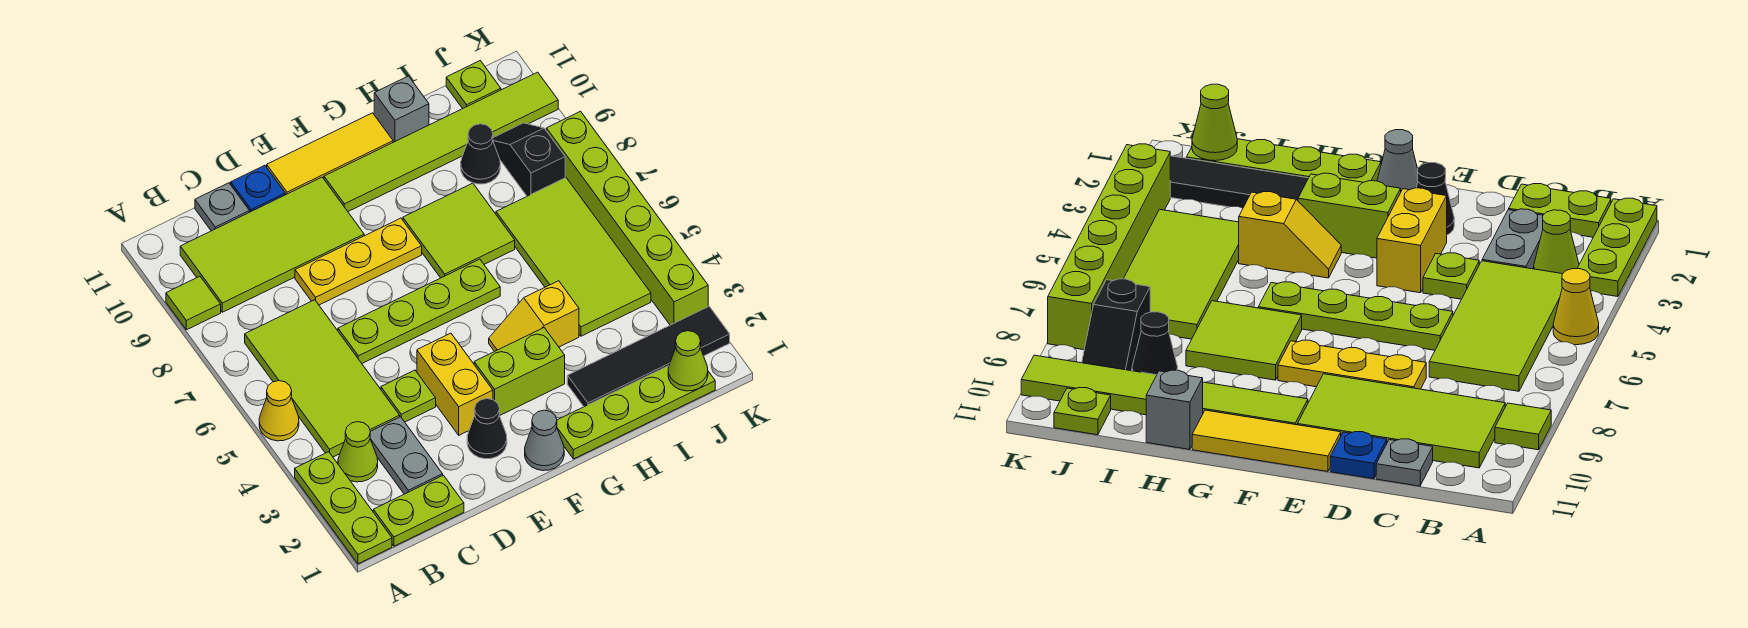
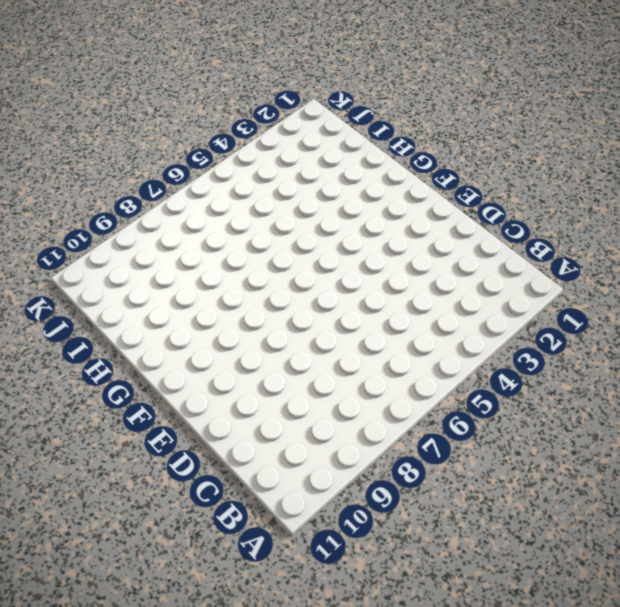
none -> lime plate A1:A3 level 1
none -> yellow cone A5 level 1
none -> lime tile A9 level 1
none -> lime plate B1:C1 level 1

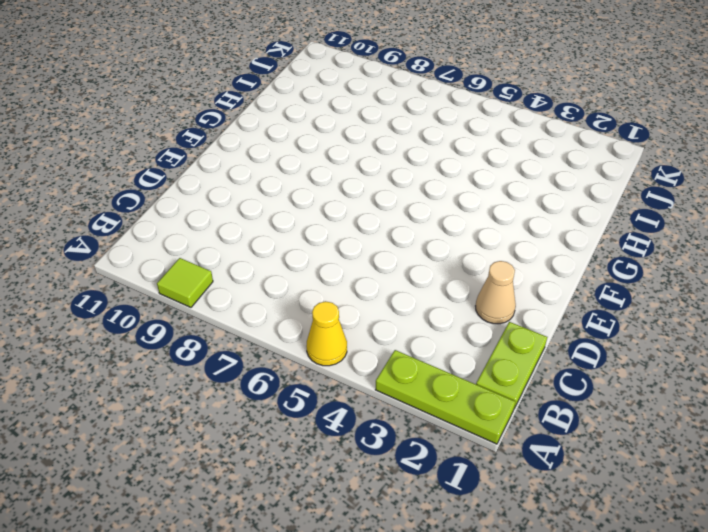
tan cone D2 level 1 -> none
none -> lime cone B3 level 1
none -> lime tile B4:C7 level 1
none -> lime tile B9:E10 level 1
none -> grey plate C2:C3 level 1

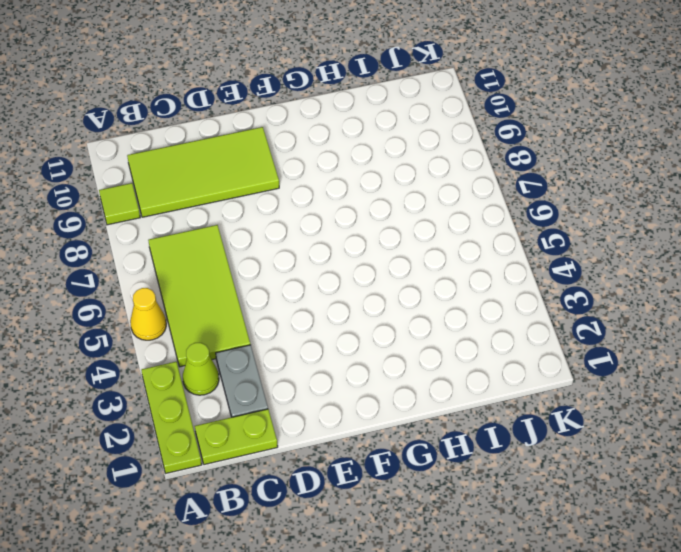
none -> grey plate C11 level 1
none -> lime plate D4 level 1
none -> lime plate D6:G6 level 1
none -> yellow plate D8:F8 level 1

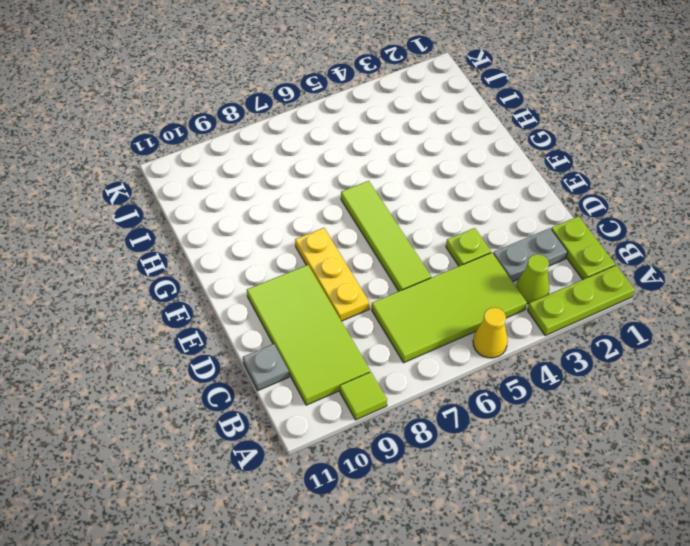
lime tile D6:G6 level 1 -> lime plate D6:G6 level 1
none -> blue plate D11 level 1
none -> black cone E2 level 1
none -> yellow brick E3:E4 level 1
none -> yellow tile E11:G11 level 1

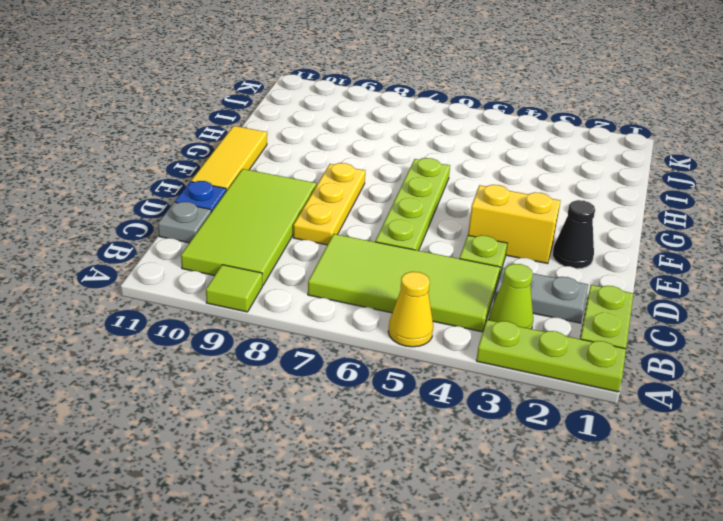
none -> grey cone F1 level 1
none -> lime brick F3:G3 level 1
none -> lime tile F10:K10 level 1
none -> lime plate G1:J1 level 1

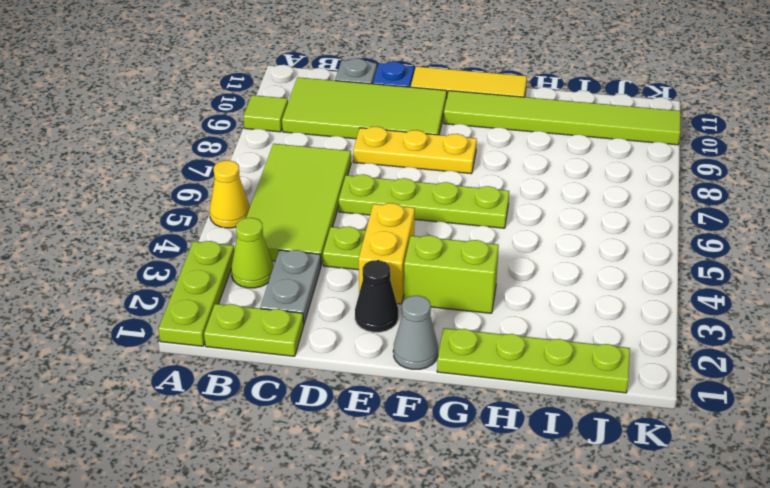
none -> yellow slope G4:H4 level 1 top H
none -> lime tile G7:H8 level 1
none -> black tile H2:K2 level 1
none -> grey brick H11 level 1

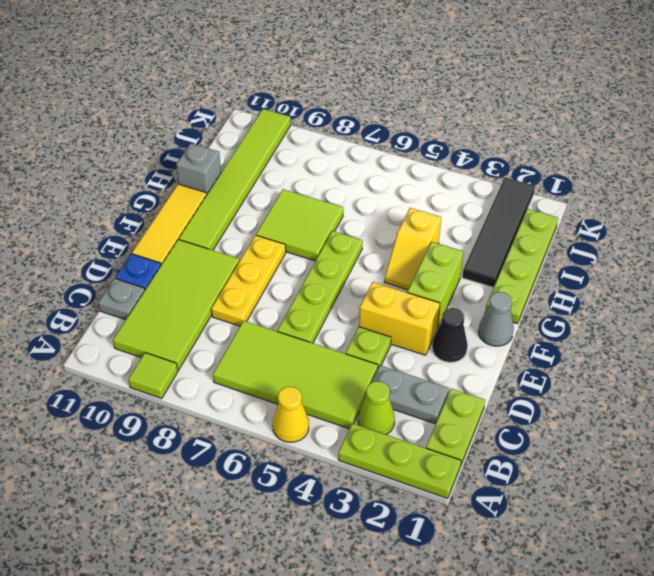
none -> lime tile I4:J7 level 1
none -> black cone I9 level 1
none -> black slope J8:J9 level 1 top 8
none -> lime plate J11 level 1

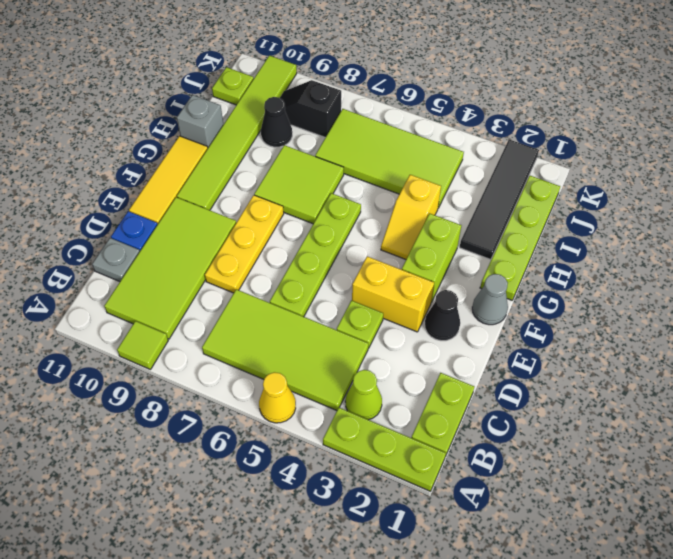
none -> grey plate C2:C3 level 1
none -> lime brick K3:K8 level 1
none -> lime cone J1 level 2

